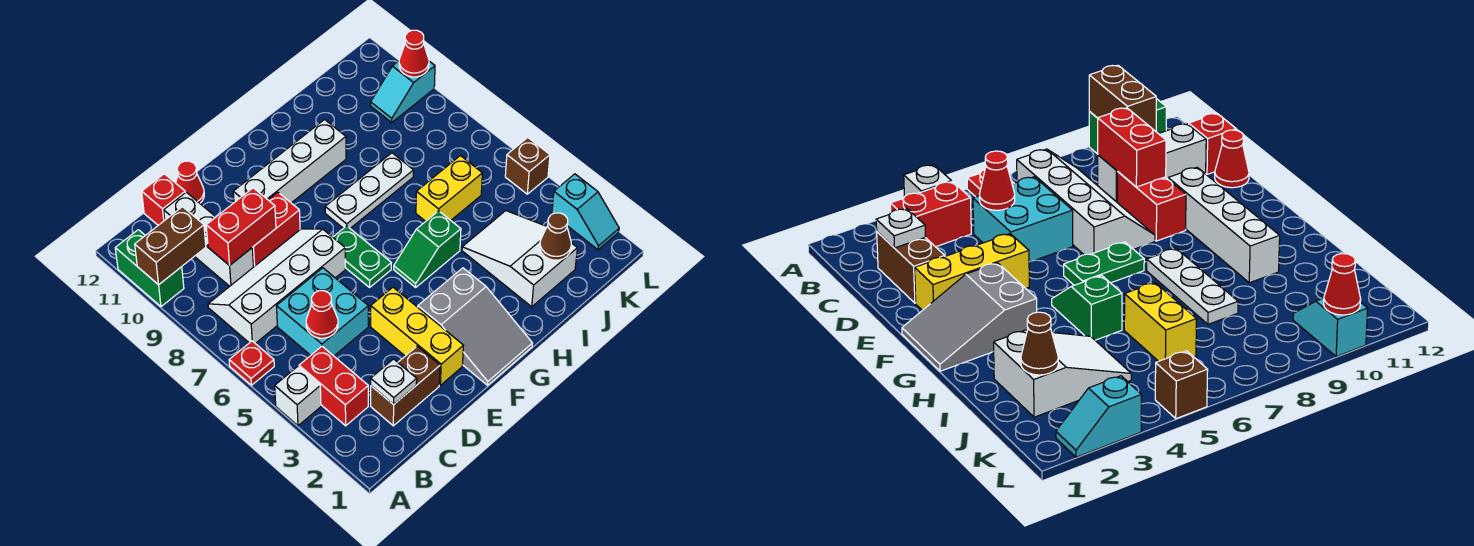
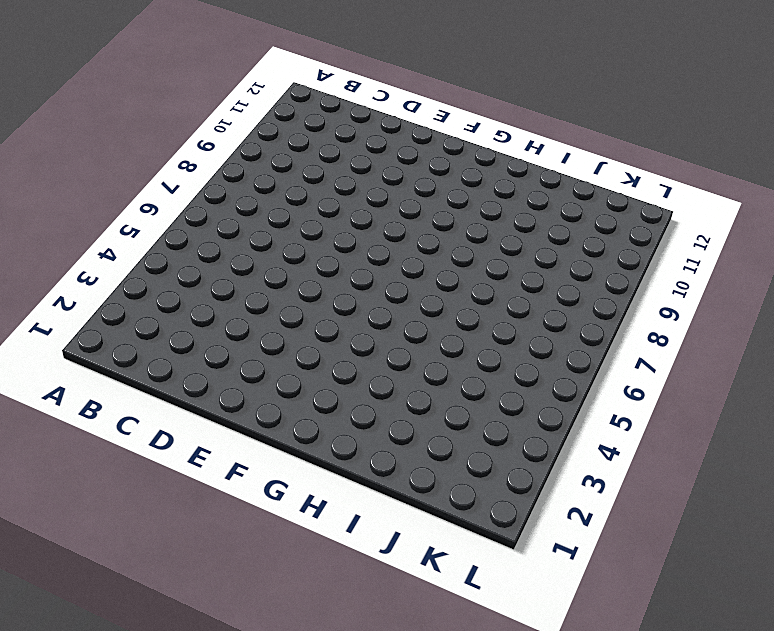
none -> white brick A4 level 1
none -> red plate A6 level 1
none -> green brick A10:A11 level 1

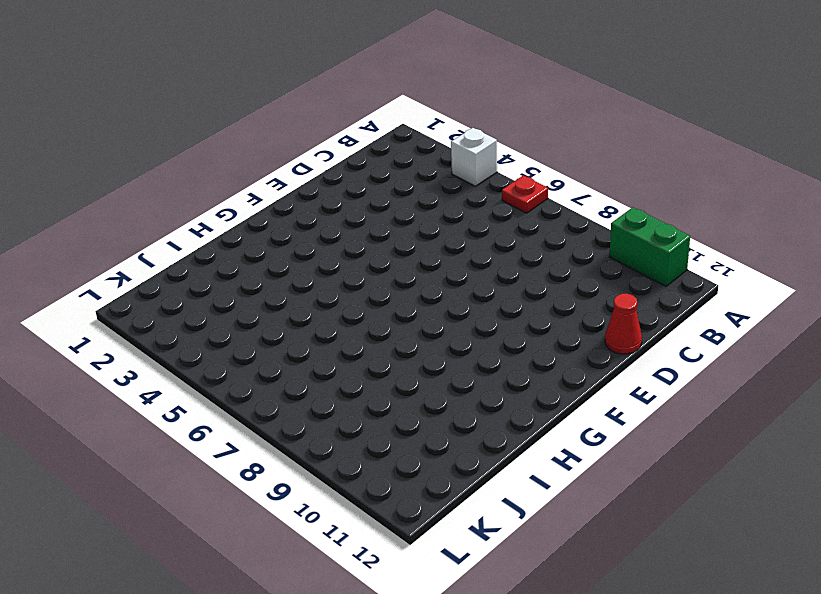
none -> red brick B3:B4 level 1
none -> white slope B7:E8 level 1 top 7
none -> brown brick C2:D2 level 1

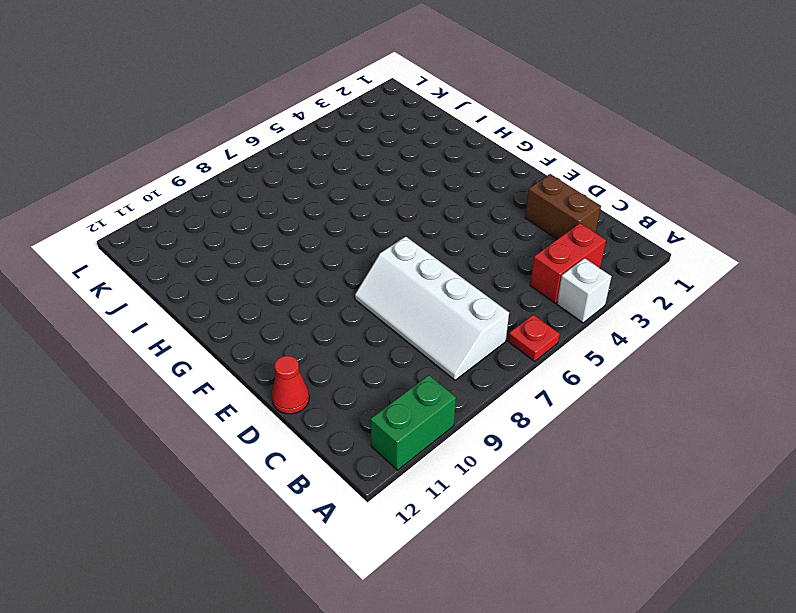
none -> cyan brick C5:D6 level 1
none -> white brick C9:C11 level 1
none -> red brick C12 level 1

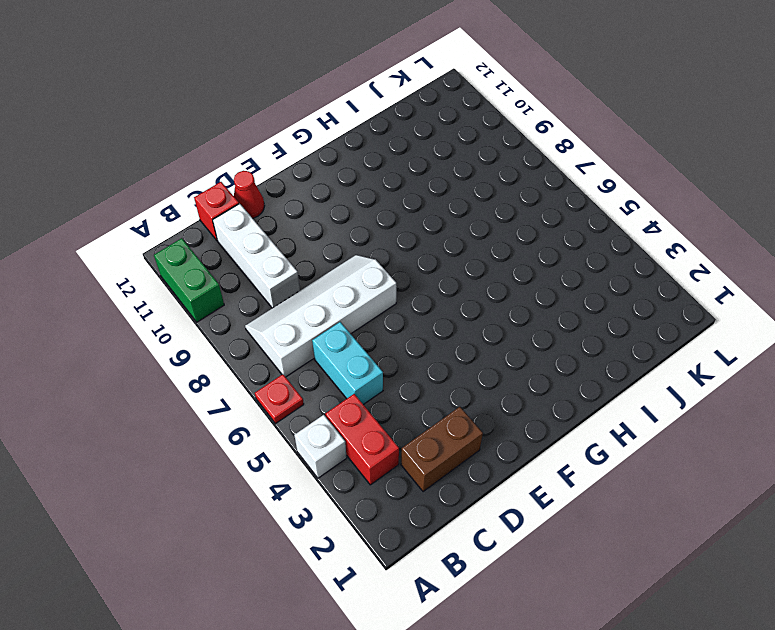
cyan brick C5:C6 level 1 -> cyan brick C5:D6 level 1
none -> red brick D9:E9 level 1
none -> yellow brick E2:E4 level 1
none -> white brick E10:H10 level 1

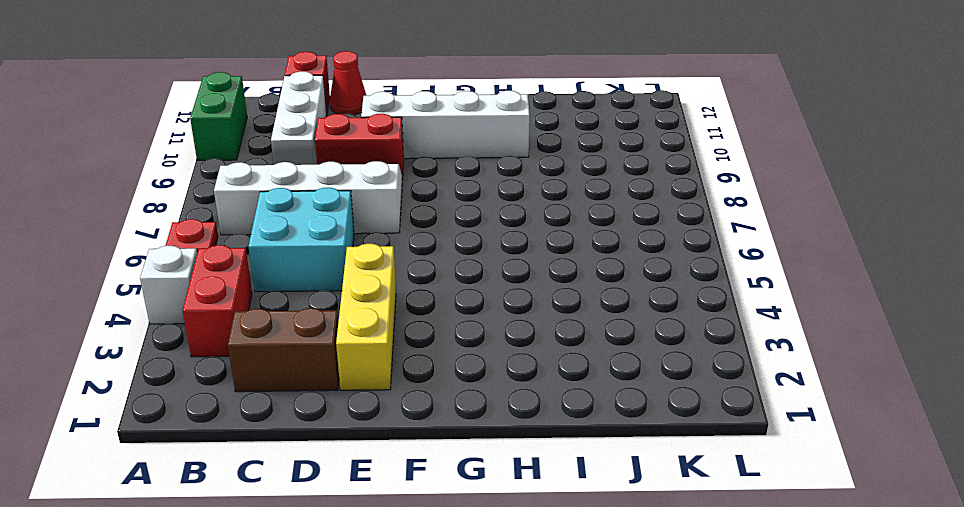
none -> grey slope F1:G3 level 1 top 3
none -> green plate F6:F7 level 1
none -> green slope G5:H5 level 1 top H

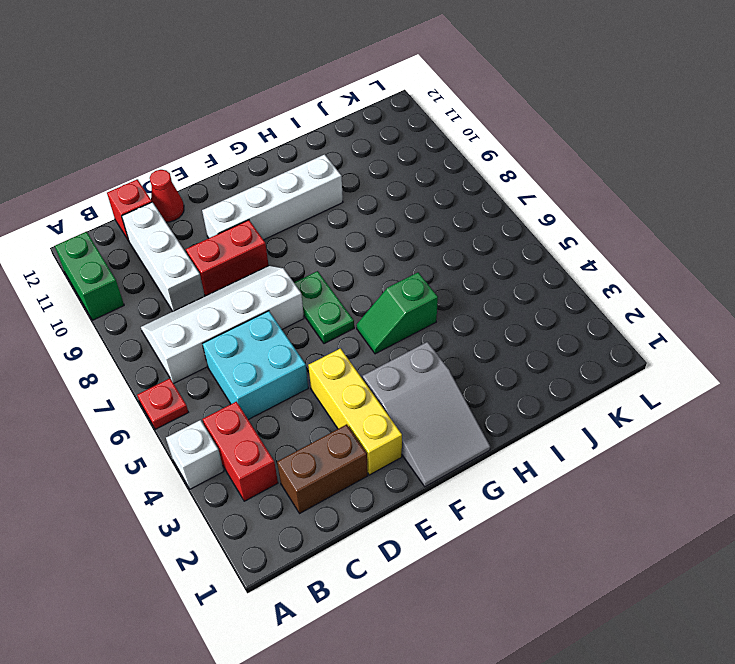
none -> white plate G8:I8 level 1
none -> white slope I2:J4 level 1 top 2
none -> yellow brick I6:J6 level 1

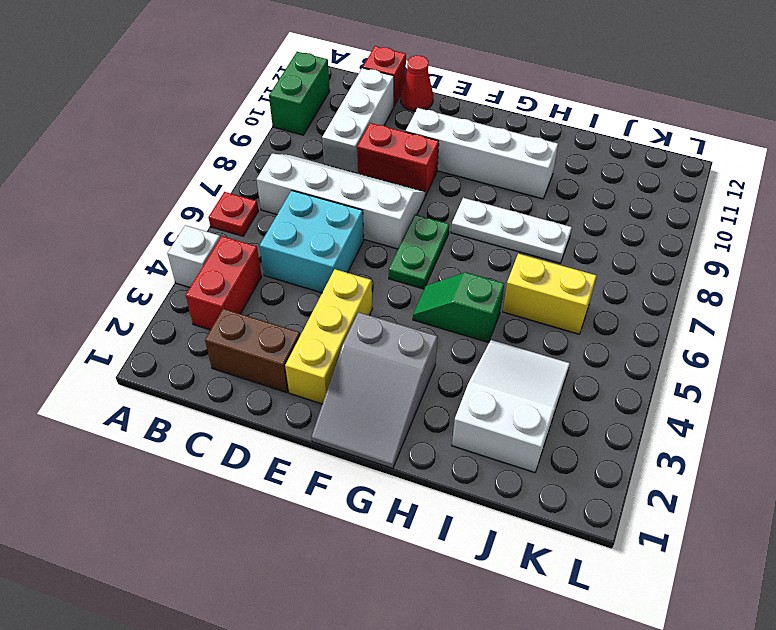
none -> cyan slope K10:L10 level 1 top L
none -> cyan slope L2:L3 level 1 top 3
none -> brown brick L5 level 1

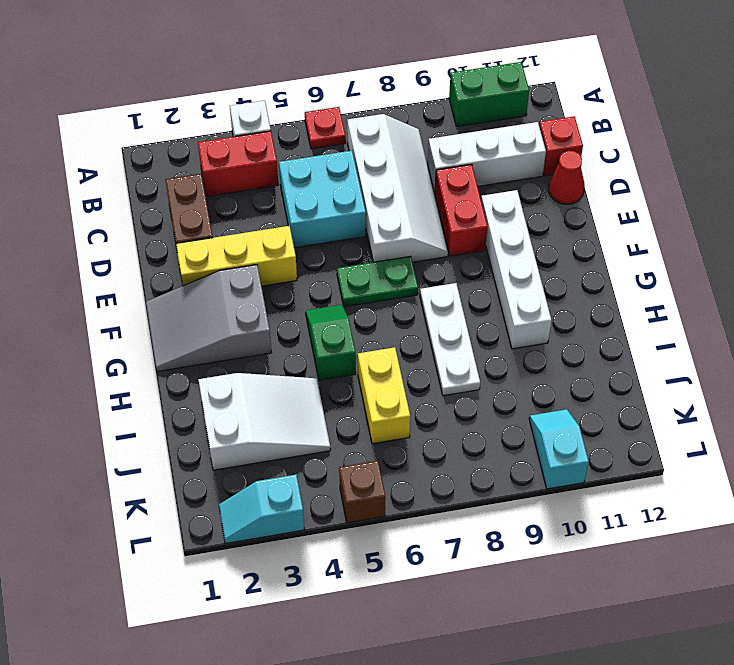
none -> brown brick A10:B10 level 2
none -> white plate C2 level 2
none -> red cone C5 level 2

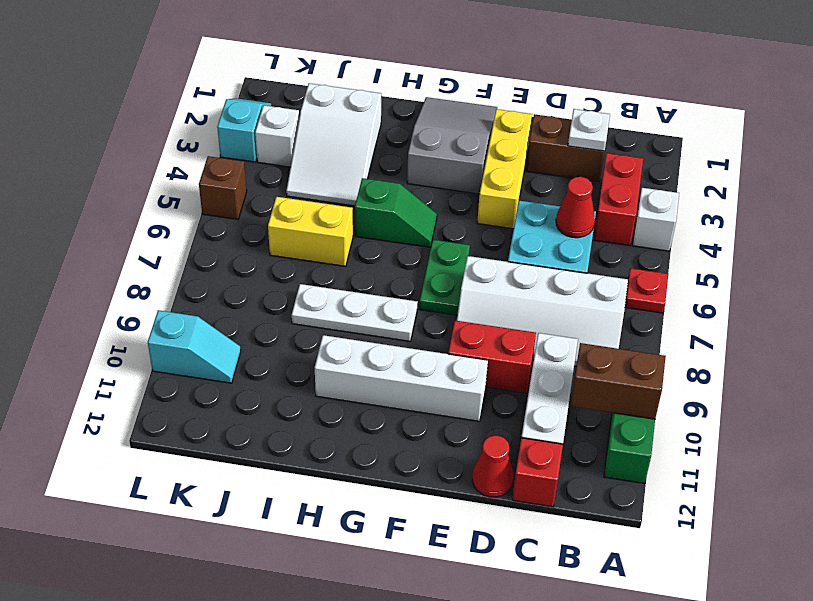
white brick K3 level 1 -> none
none -> red brick C9:D9 level 2
none -> brown cone J2 level 2
none -> red cone L10 level 2

